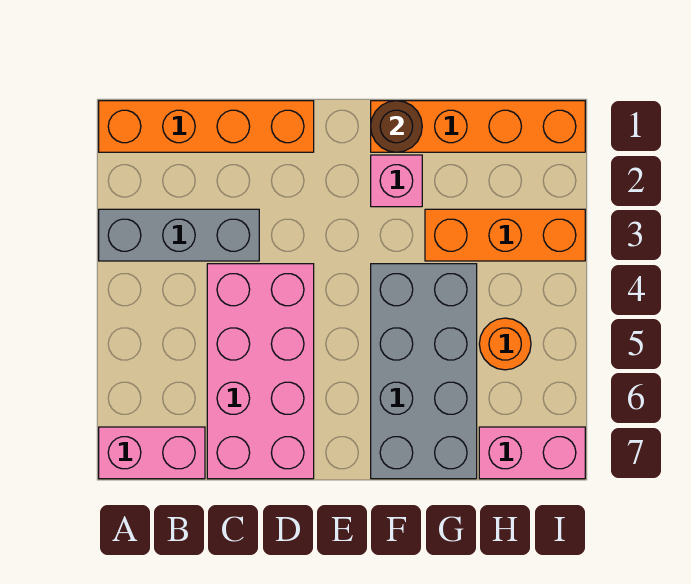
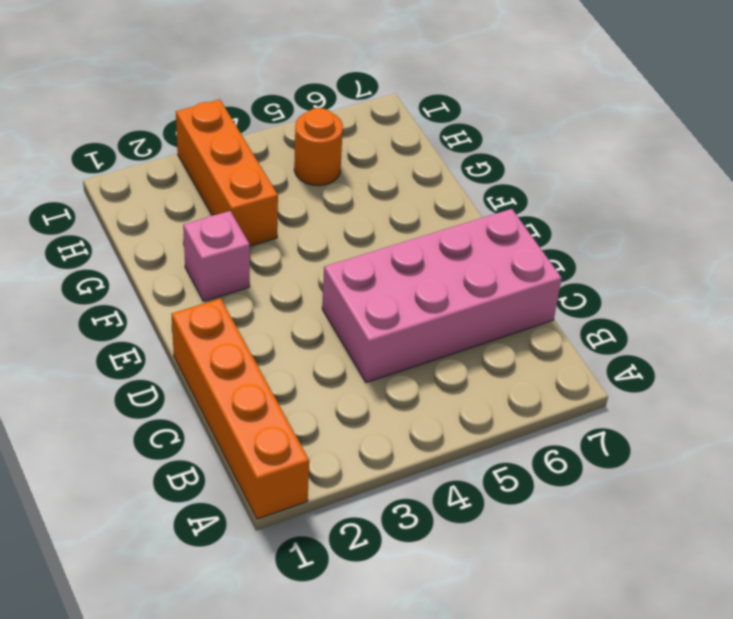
none -> grey brick A3:C3 level 1
none -> pink brick A7:B7 level 1

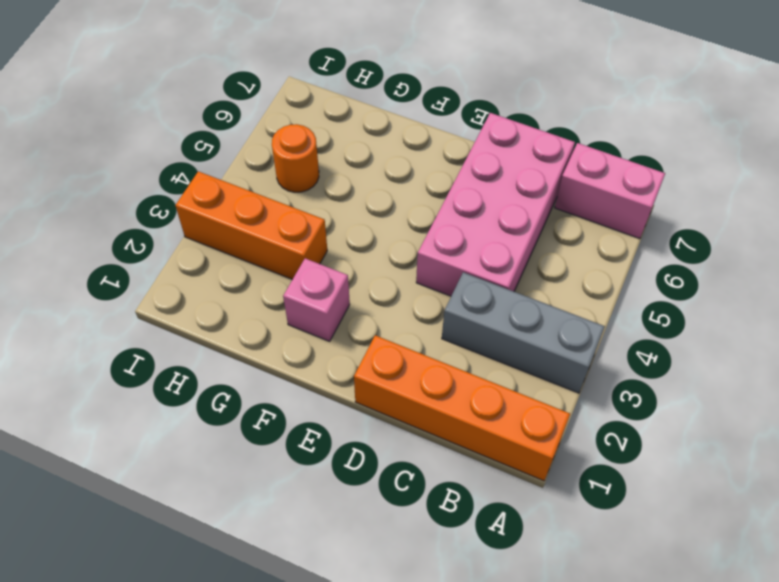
none -> orange brick F1:I1 level 1
none -> grey brick F4:G7 level 1

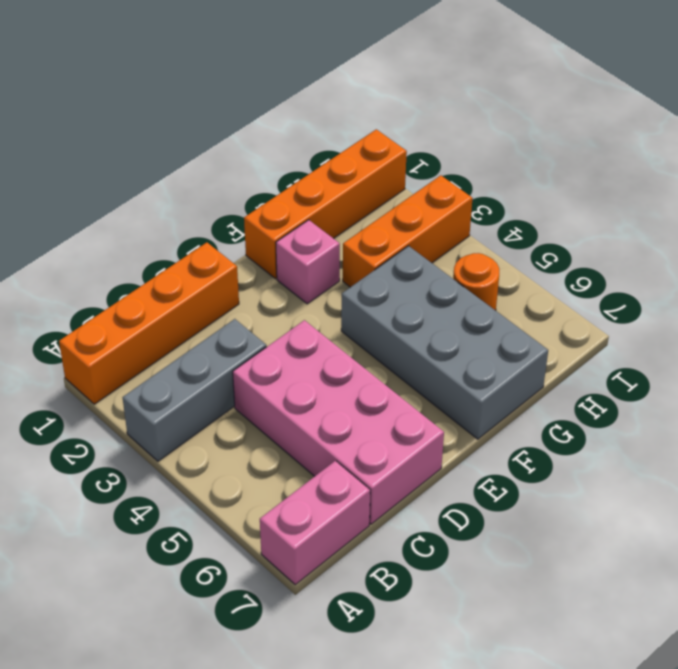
none -> pink brick H7:I7 level 1
none -> brown round brick F1 level 2

